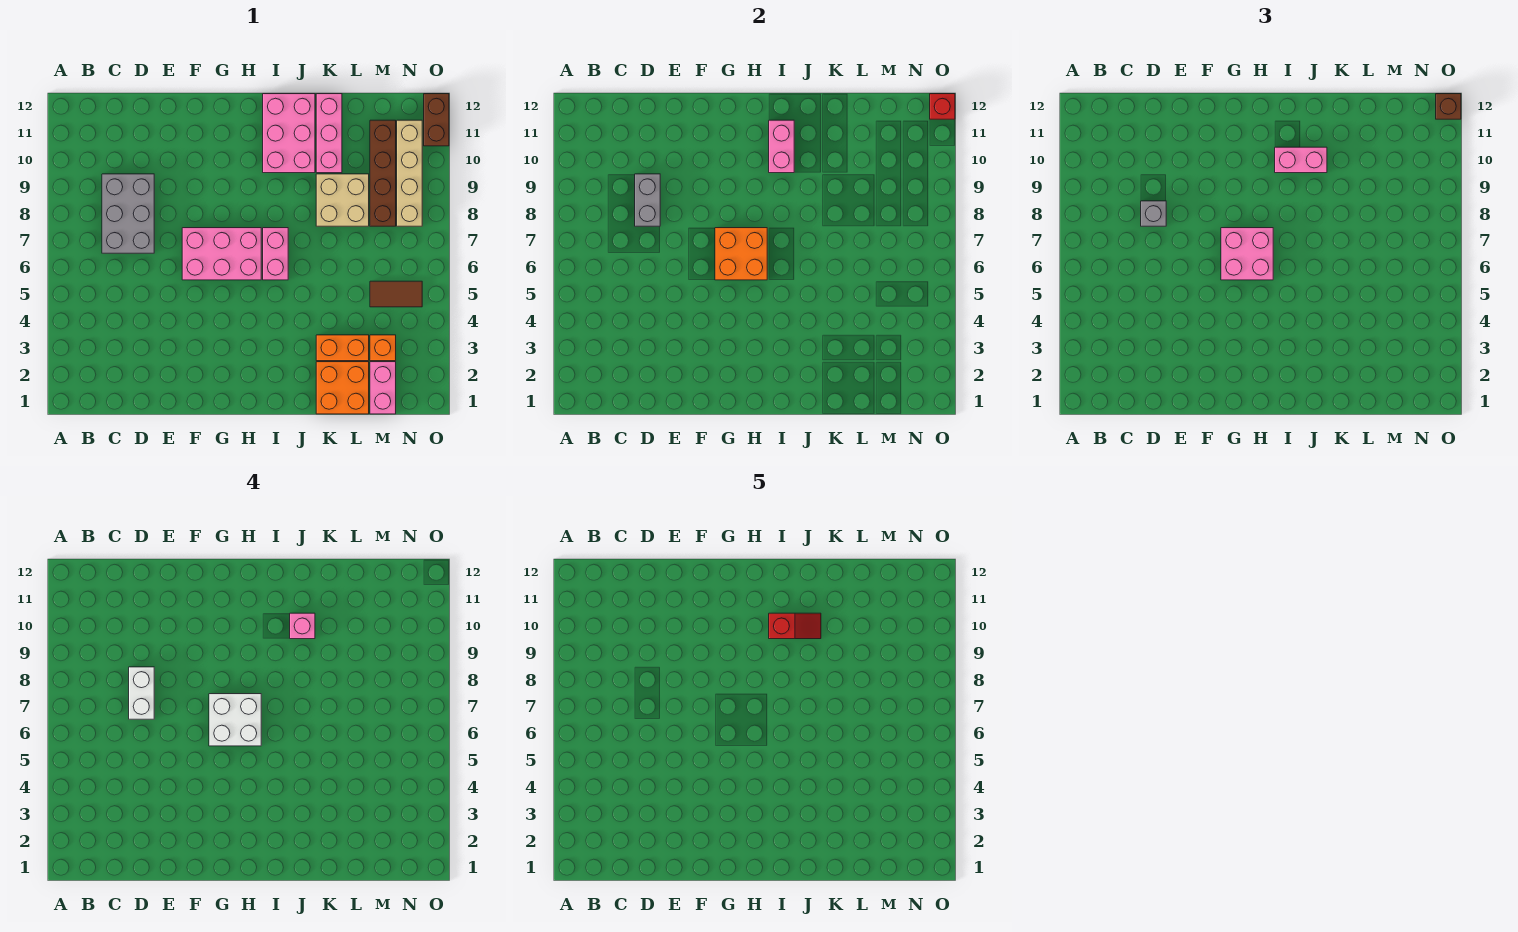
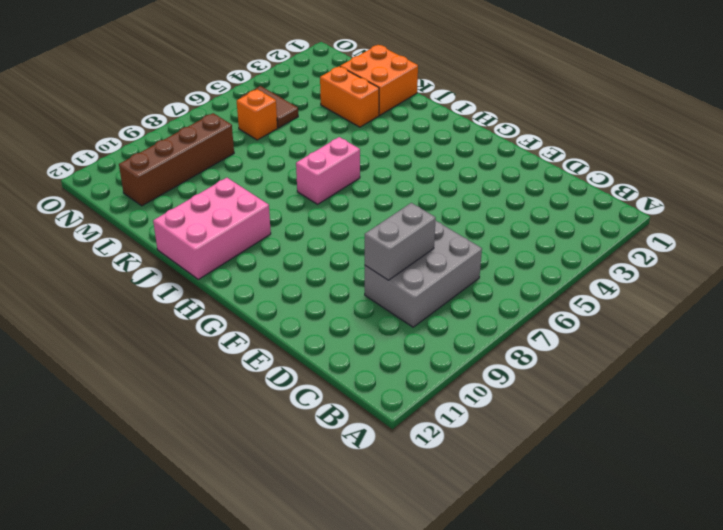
orange brick M6 level 1 -> orange brick M3 level 1
none -> pink brick F6:H7 level 1
none -> tan brick K8:L9 level 1
none -> pink brick K10:K12 level 1

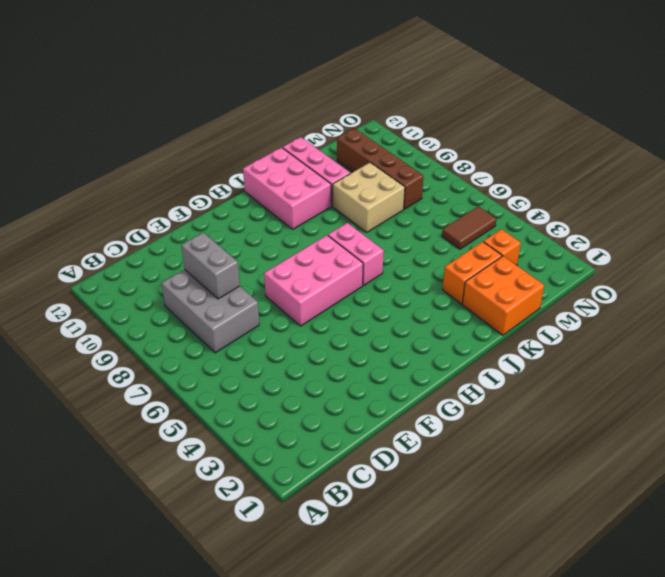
none -> pink brick M1:M2 level 1
none -> tan brick N8:N11 level 1
none -> brown brick O11:O12 level 1

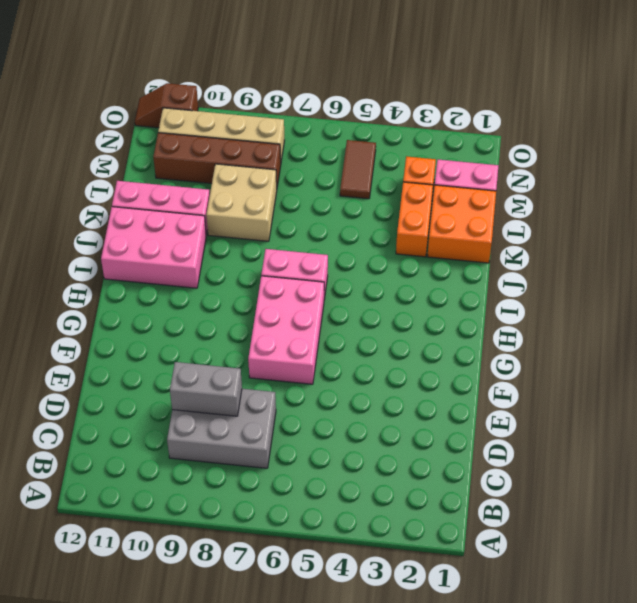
brown slope O11:O12 level 1 top 11 -> brown brick O11:O12 level 1
none -> orange brick G6:H7 level 2
none -> pink brick I10:I11 level 2
none -> red brick O12 level 2

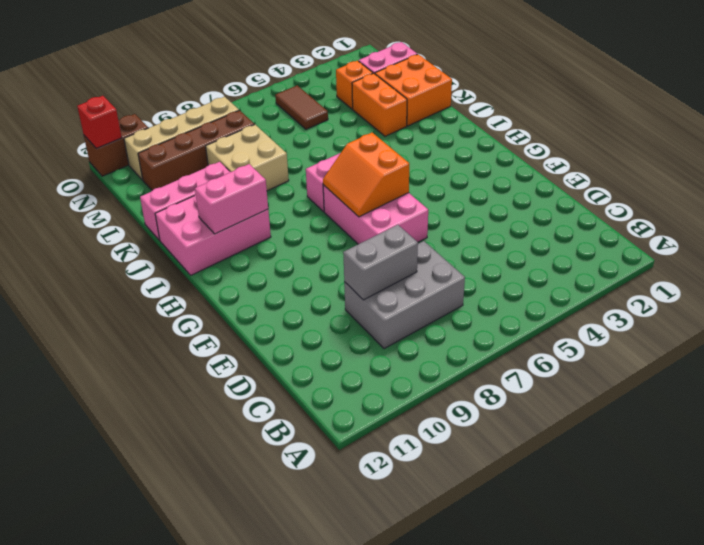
orange slope G6:H7 level 2 top 6 -> orange brick G6:H7 level 2
none -> grey brick D8 level 3
none -> pink brick G6:H7 level 3
none -> pink brick I10:J10 level 3

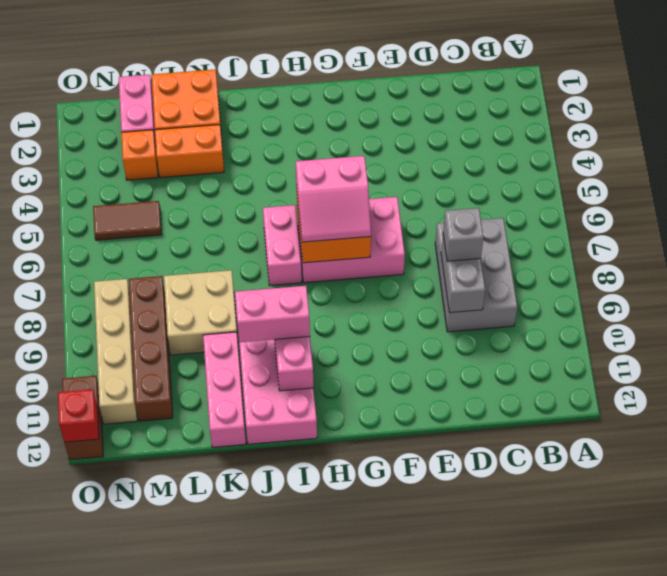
pink slope G6:H7 level 3 top 6 -> pink brick G6:H7 level 3
none -> brown brick O12 level 3
none -> white brick D7:D8 level 4
none -> white brick G6:H7 level 4

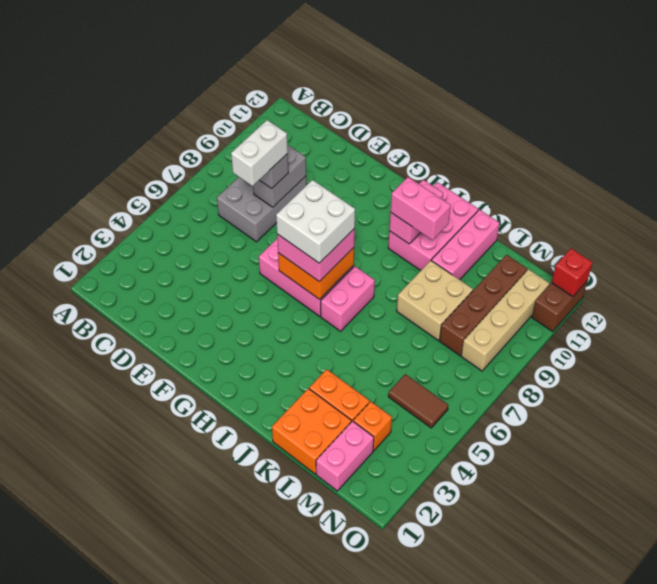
none -> brown brick O12 level 3
none -> pink brick J10 level 4
none -> red slope I10:J10 level 5 top I

